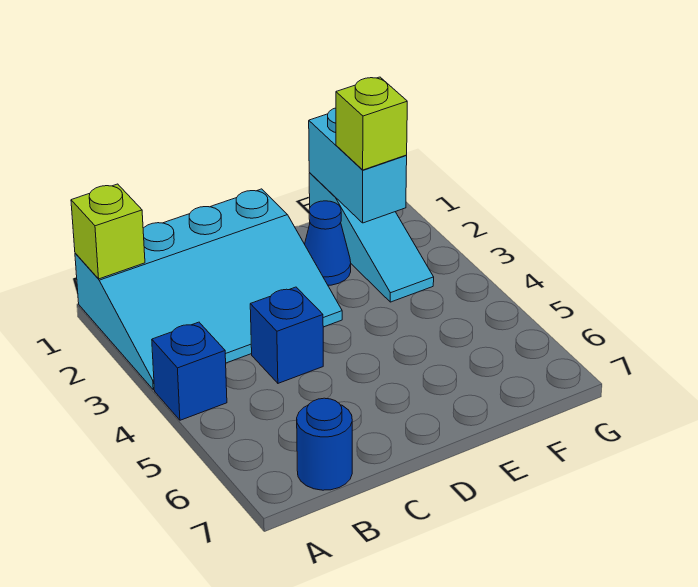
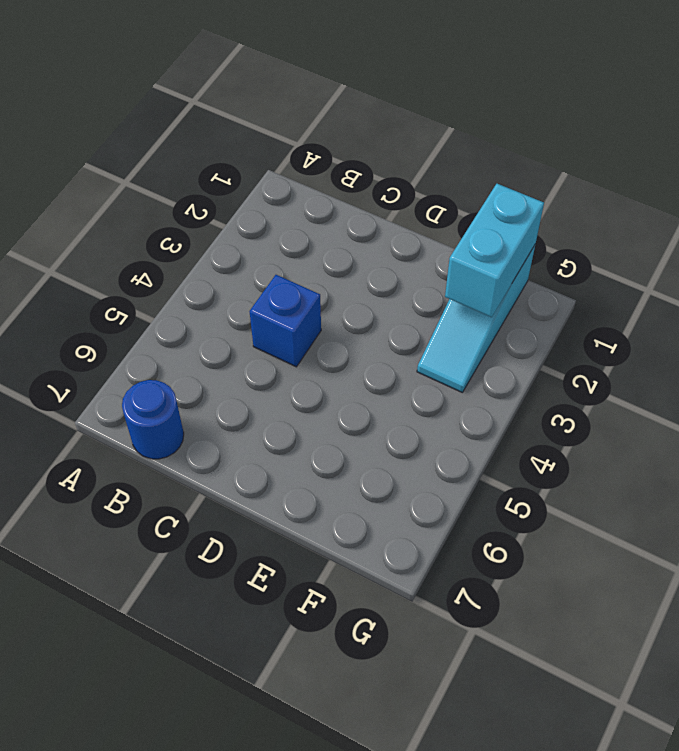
none -> cyan slope A1:D3 level 1 top 1
none -> blue brick A4 level 1

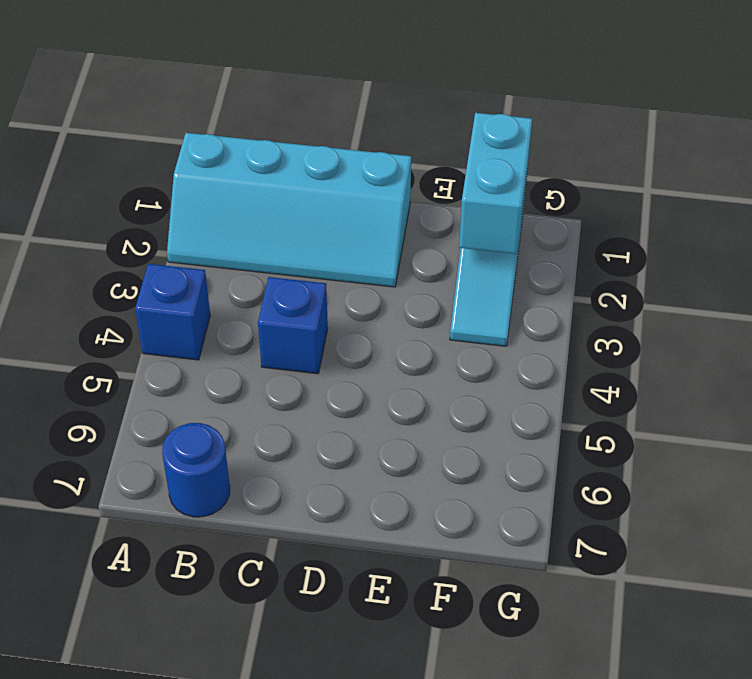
cyan slope A1:D2 level 1 top 1 -> cyan slope A1:D3 level 1 top 1
none -> blue cone E2 level 1
none -> lime brick A1 level 2

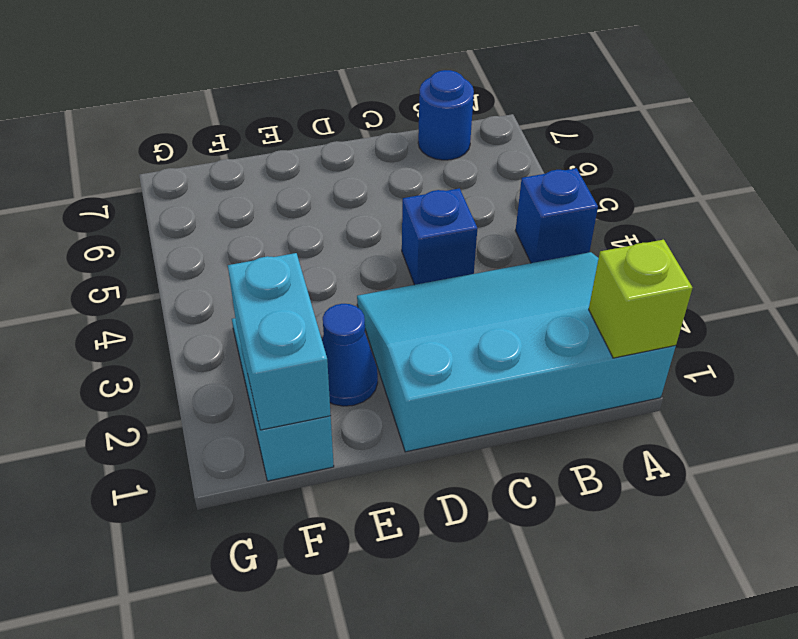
none -> lime brick F2 level 3

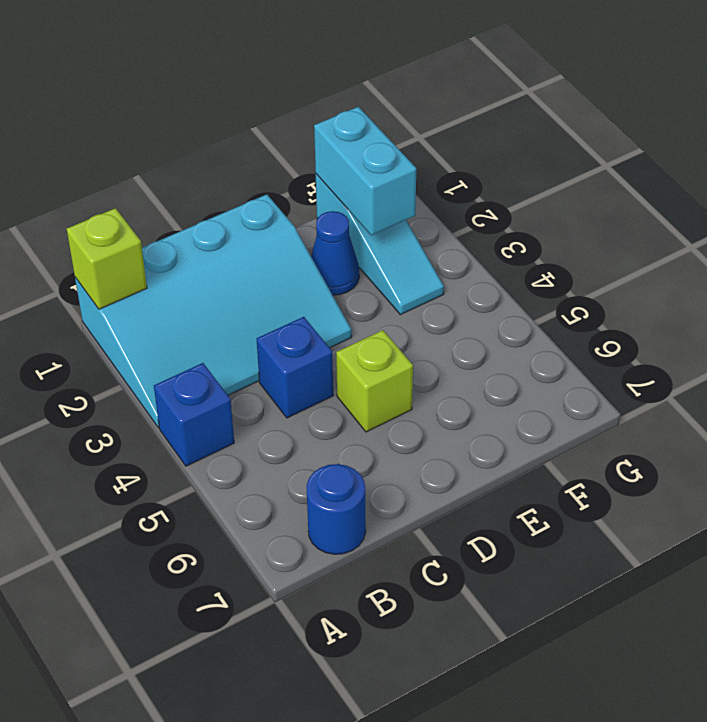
lime brick D5 level 1 -> lime brick F2 level 3

